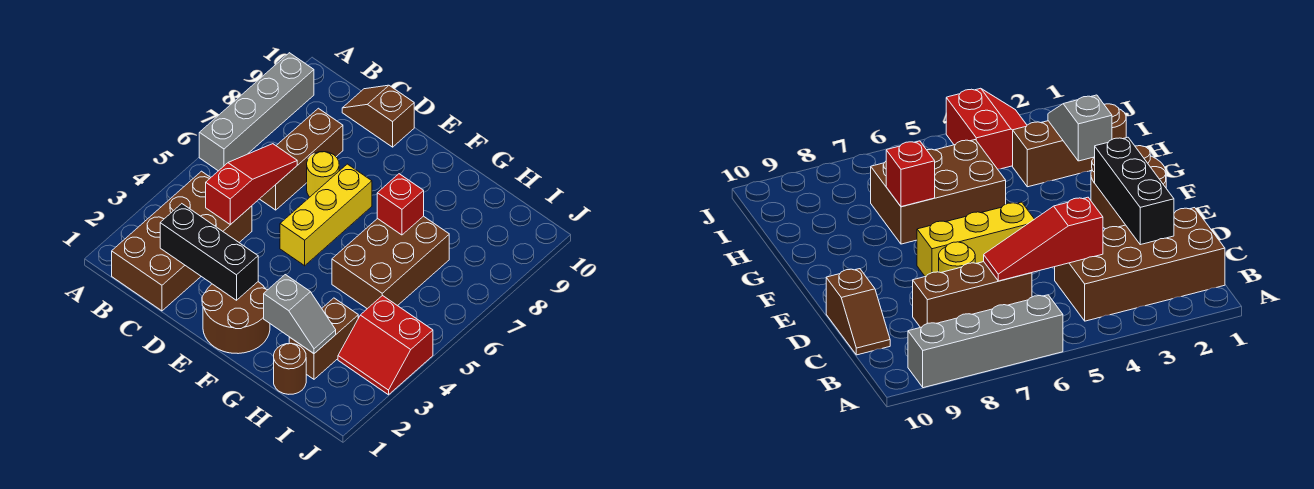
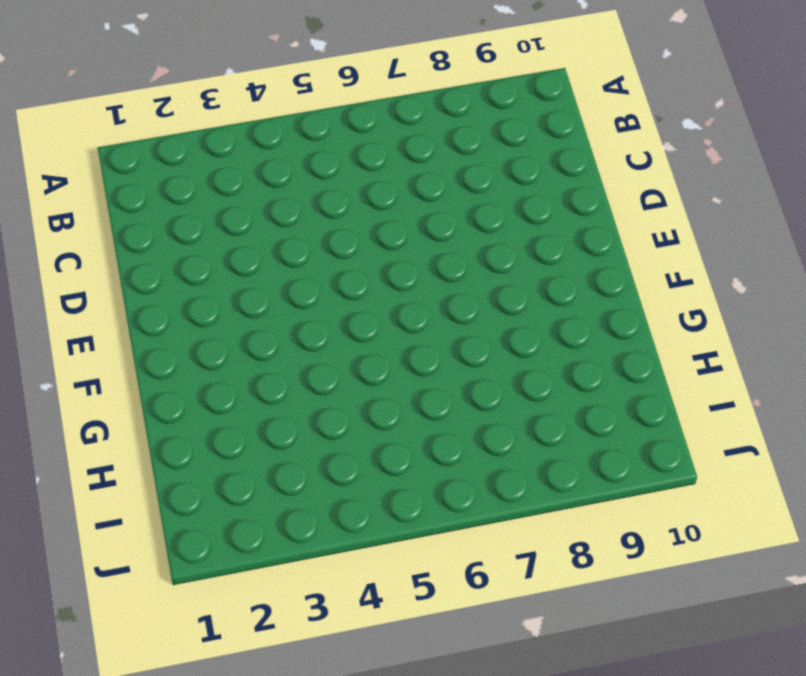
none -> grey brick A6:A9 level 1
none -> brown brick B1:C4 level 1
none -> brown brick C6:C8 level 1

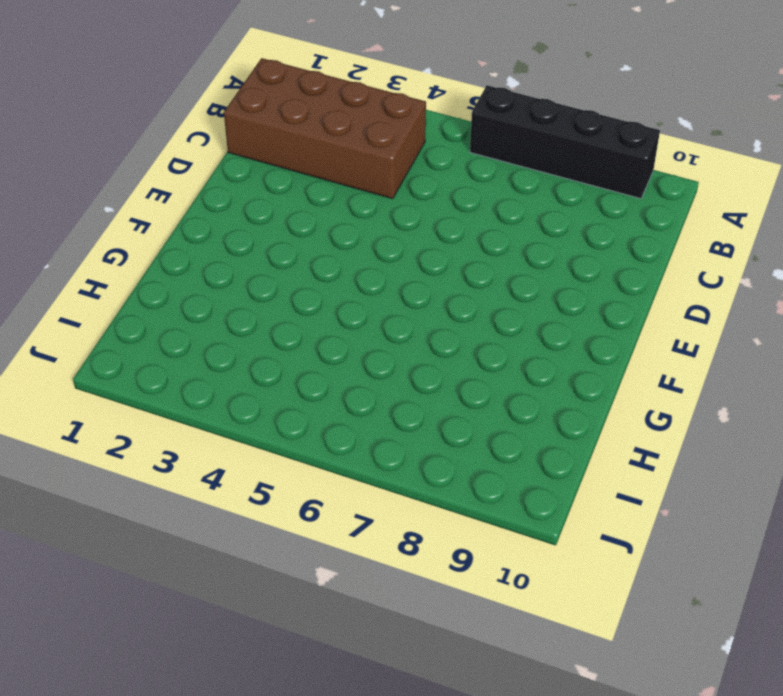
black brick A6:A9 level 1 -> grey brick A6:A9 level 1
none -> brown brick C6:C8 level 1
none -> brown slope C10:D10 level 1 top D
none -> yellow round brick D7 level 1

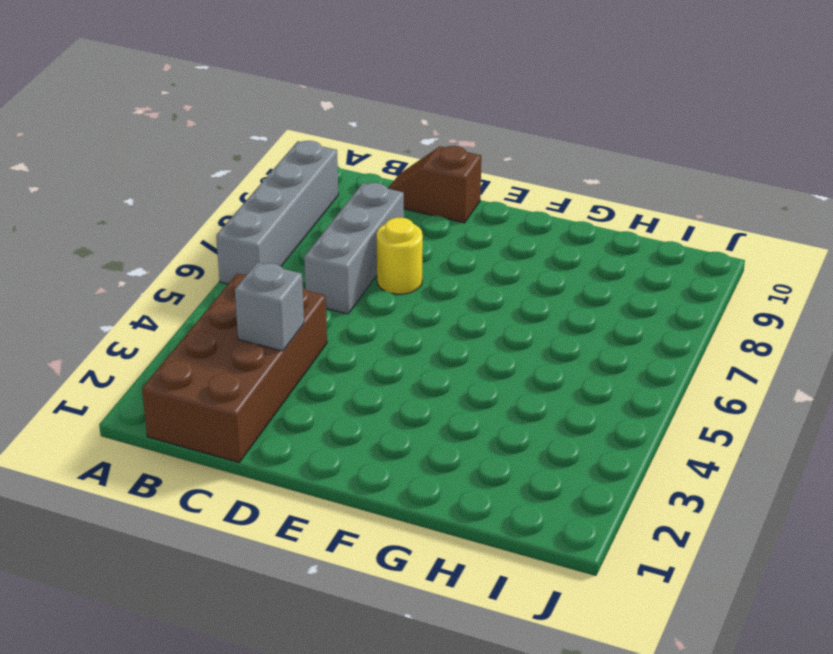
grey brick C3 level 2 -> none
grey brick C6:C8 level 1 -> brown brick C6:C8 level 1
none -> brown round brick E1:F2 level 1
none -> yellow brick E5:E7 level 1
none -> brown brick G5:H7 level 1

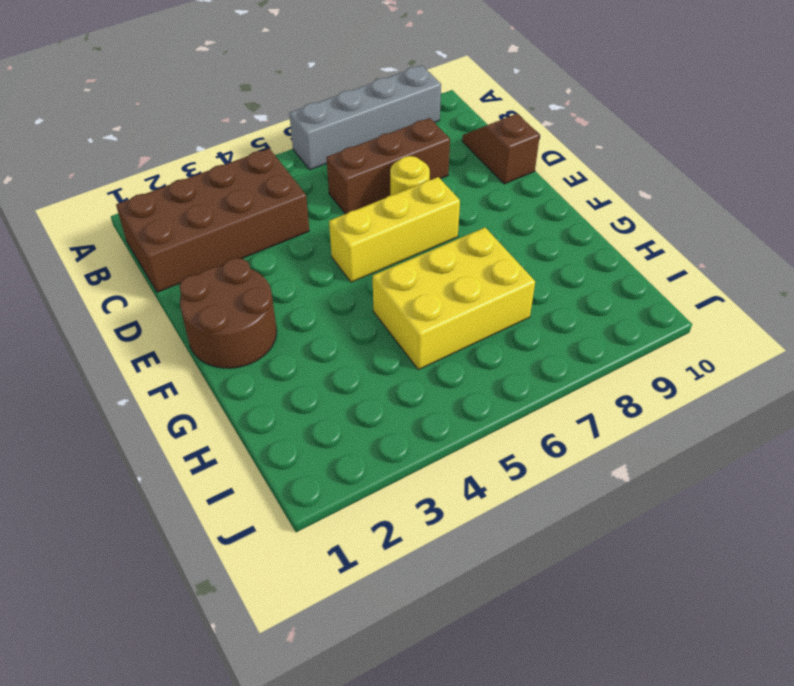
yellow brick G5:H7 level 1 -> brown brick G5:H7 level 1
none -> brown round brick H1 level 1
none -> brown brick H2:H3 level 1
none -> red slope I3:J4 level 1 top 4

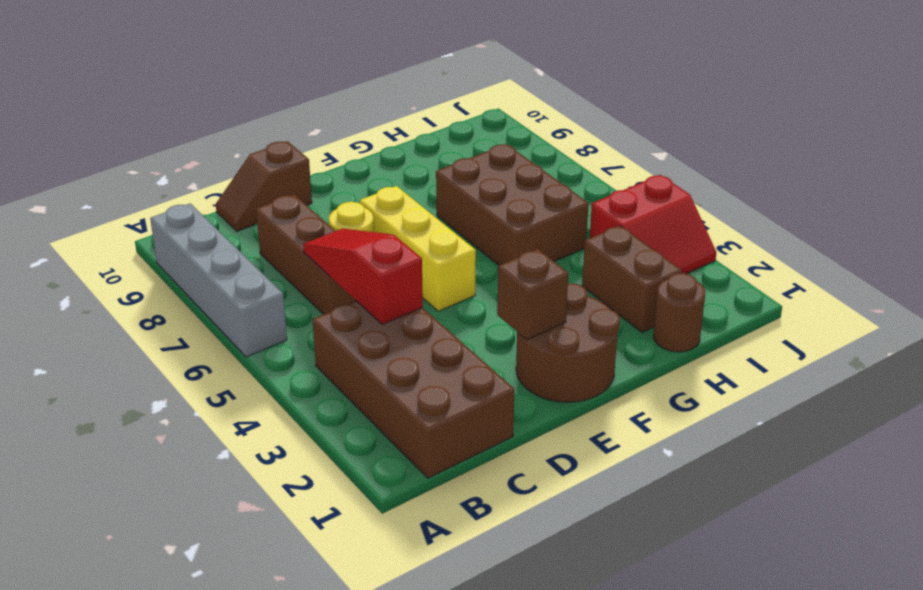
brown brick E2 level 2 -> black brick C2:E2 level 2
none -> grey slope G2:H2 level 2 top G
none -> red brick G7 level 2

